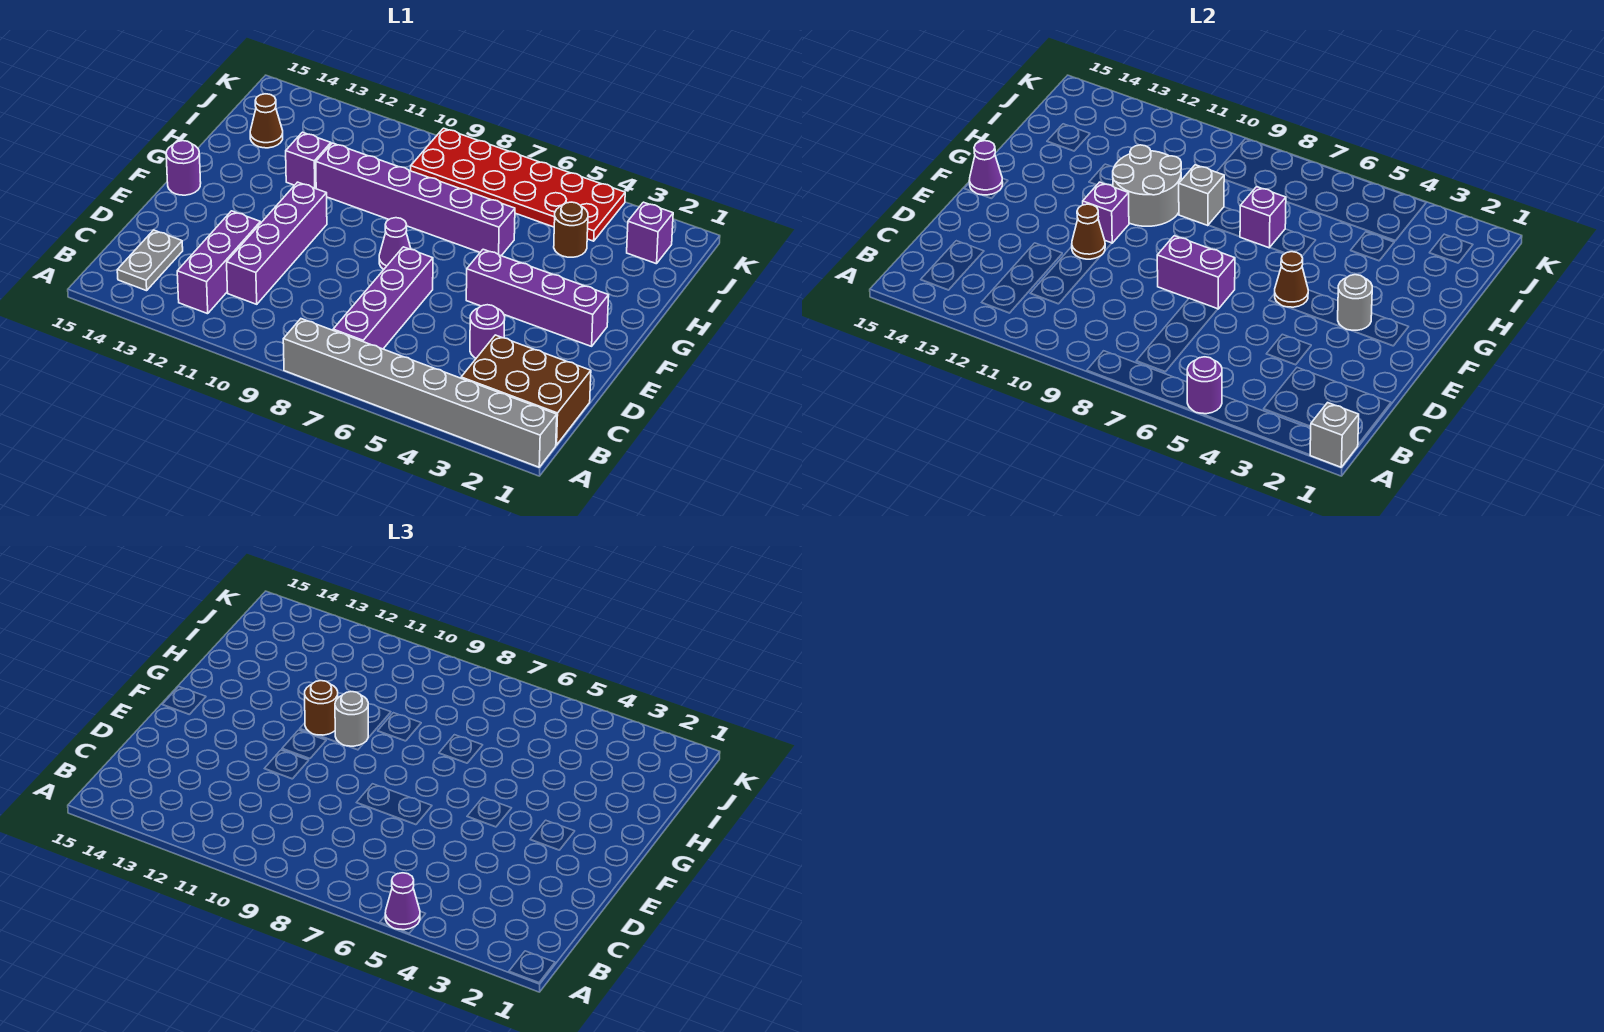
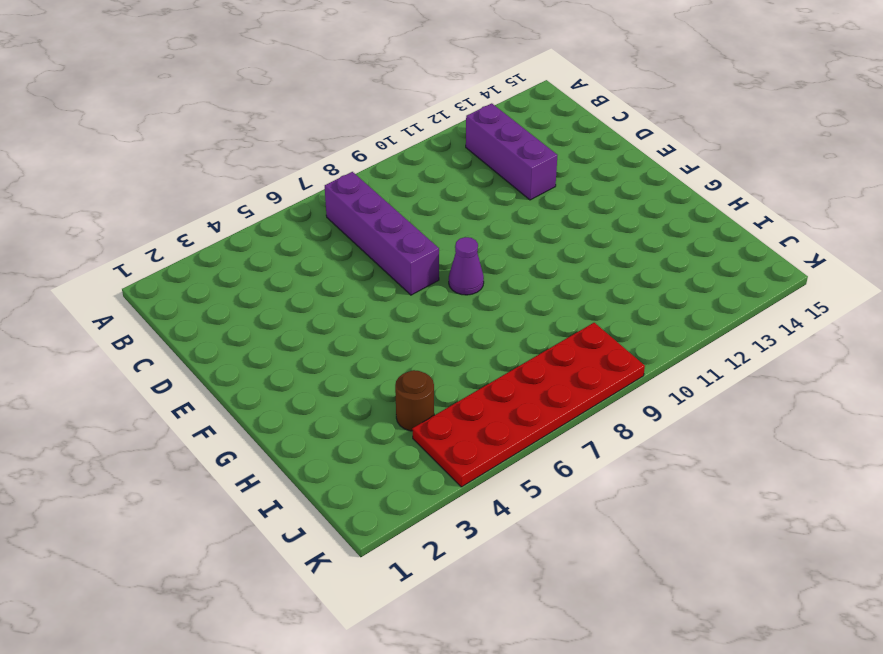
none -> grey brick A1:A8 level 1
none -> brown brick B1:C3 level 1
none -> grey plate B14:C14 level 1
none -> purple brick C11:F11 level 1

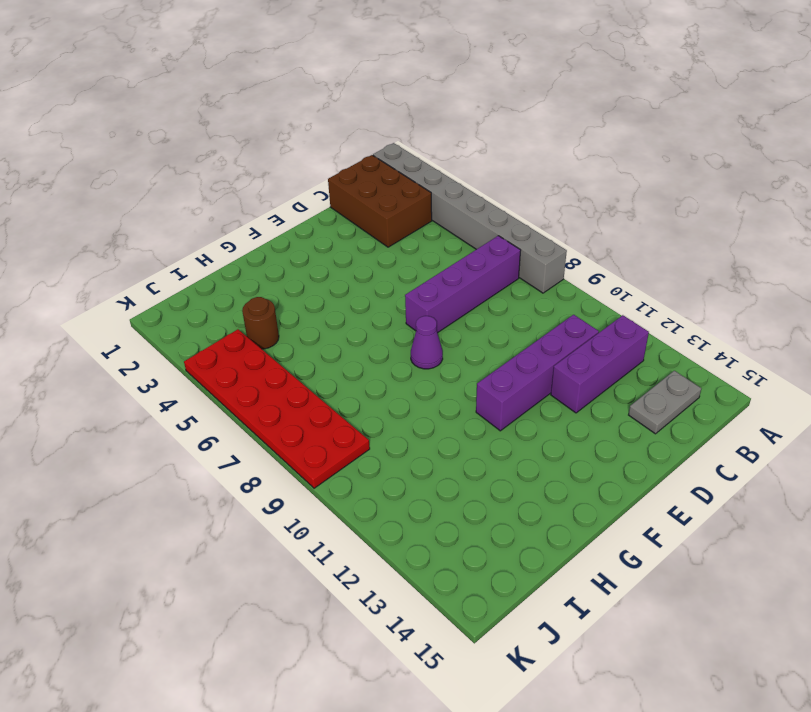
none -> purple round brick D4 level 1
none -> purple brick F2:F5 level 1
none -> purple round brick F15 level 1
none -> purple brick H6:H11 level 1

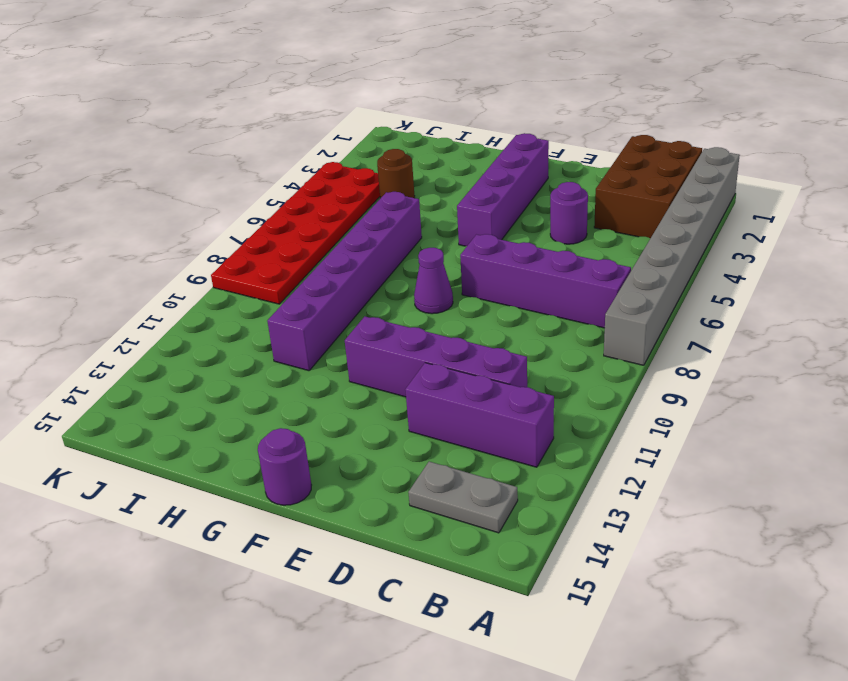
none -> purple brick H12 level 1
none -> brown cone I14 level 1
none -> purple brick J2 level 1
none -> grey brick A1 level 2

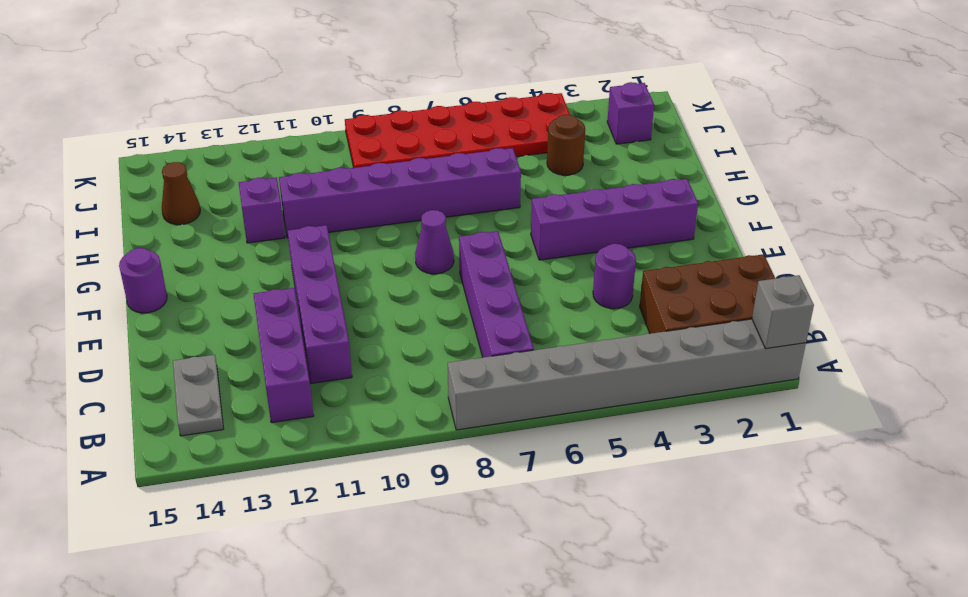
none -> purple round brick A5 level 2
none -> purple brick E7:E8 level 2
none -> brown cone E11 level 2
none -> grey round brick F3 level 2

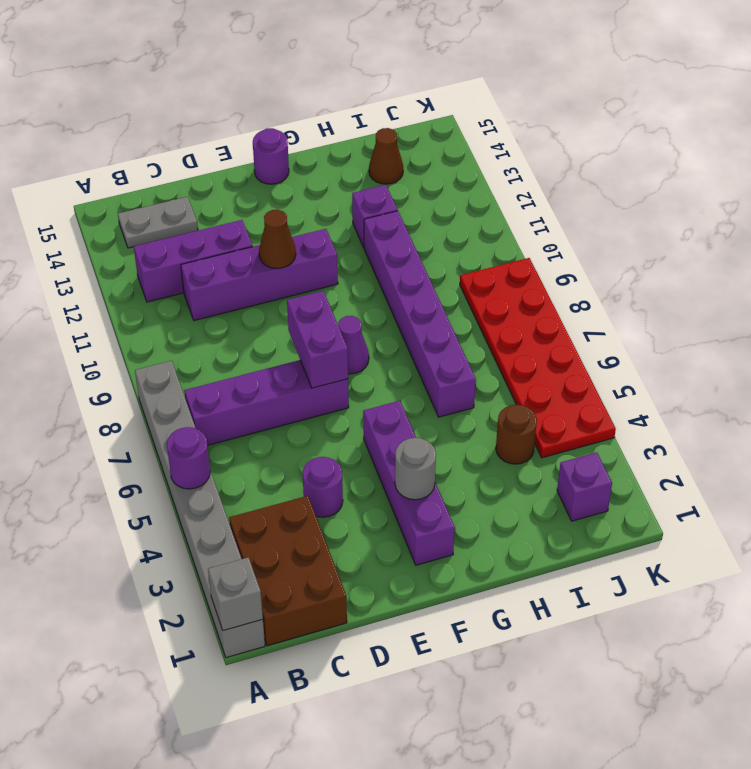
none -> brown cone F5 level 2
none -> purple brick F11 level 2
none -> purple cone F15 level 2
none -> grey round brick G10:H11 level 2

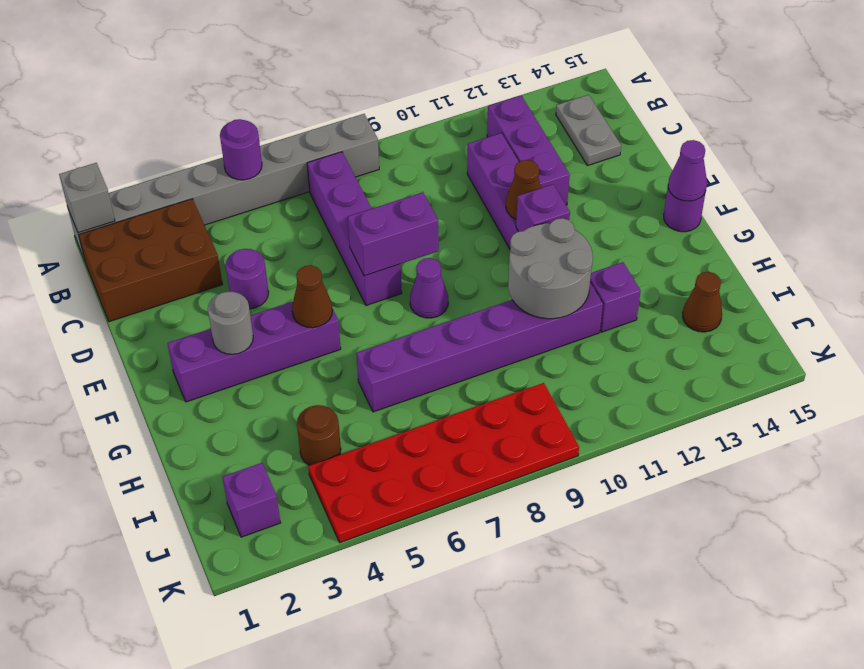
none -> purple brick H7 level 2
none -> grey brick H9 level 2
none -> purple cone A5 level 3
none -> grey round brick G10 level 3

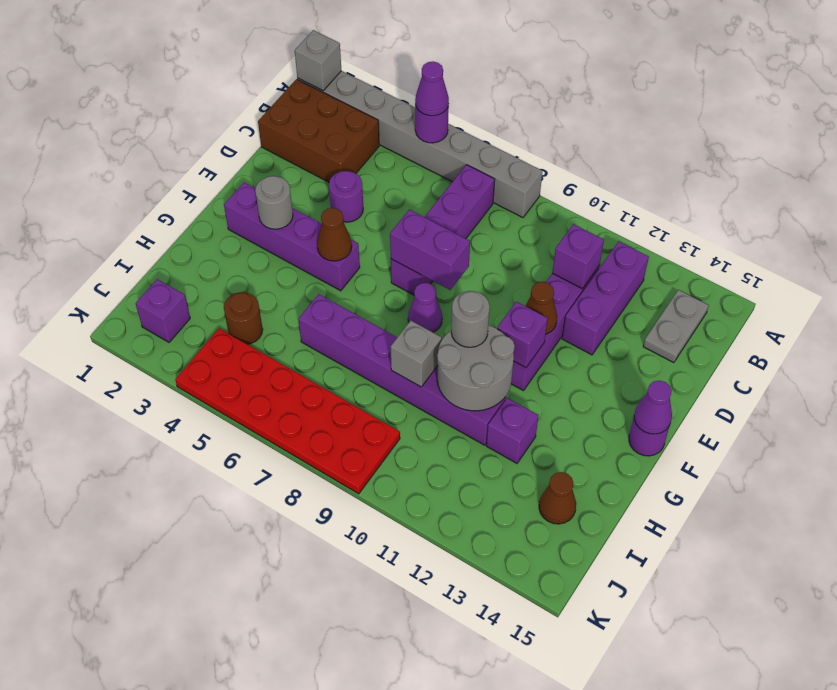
purple brick C11 level 2 -> purple brick H7 level 2
none -> brown round brick G11 level 3

